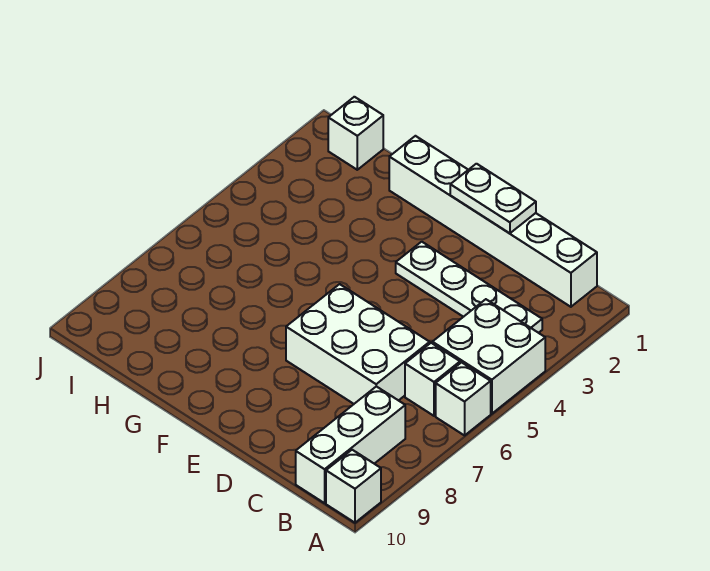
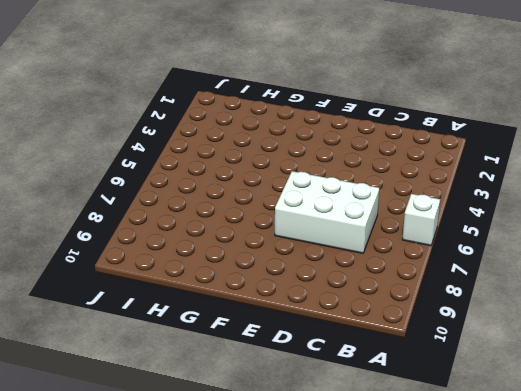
none -> white brick A4:B5 level 1
none -> white brick A10 level 1

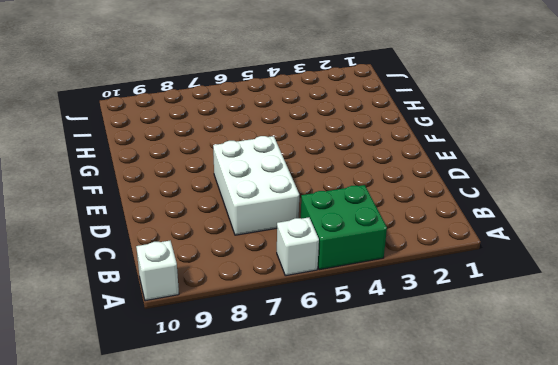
green brick A4:B5 level 1 -> white brick A4:B5 level 1
none -> white brick B1:G1 level 1
none -> white plate B3:E3 level 1

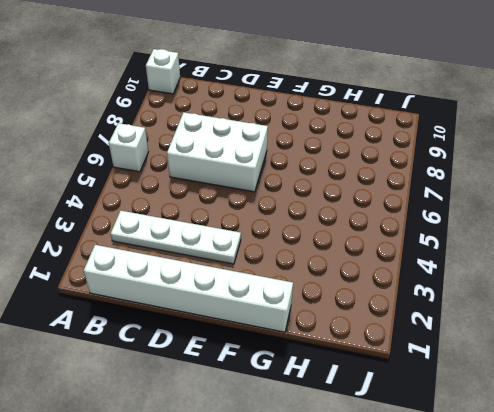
none -> white brick A4:B5 level 1
none -> white brick B6 level 1

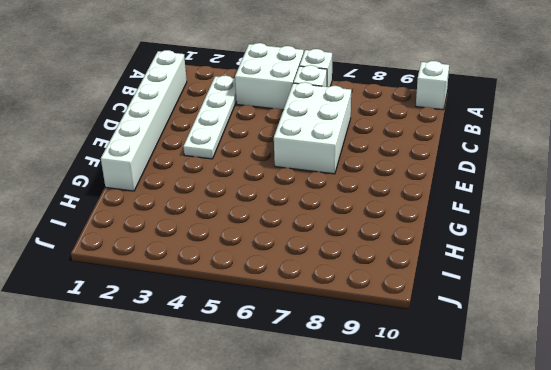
none -> white brick B8:B10 level 1
none -> white brick I1 level 1

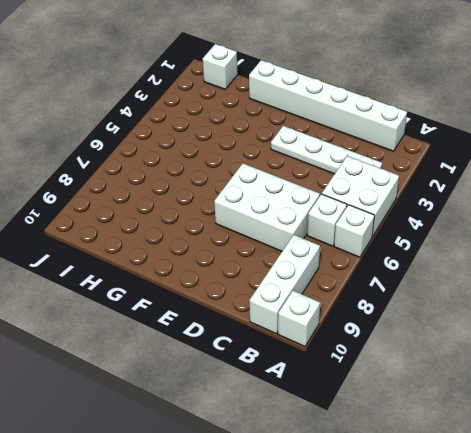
none -> white plate D1:E1 level 2

